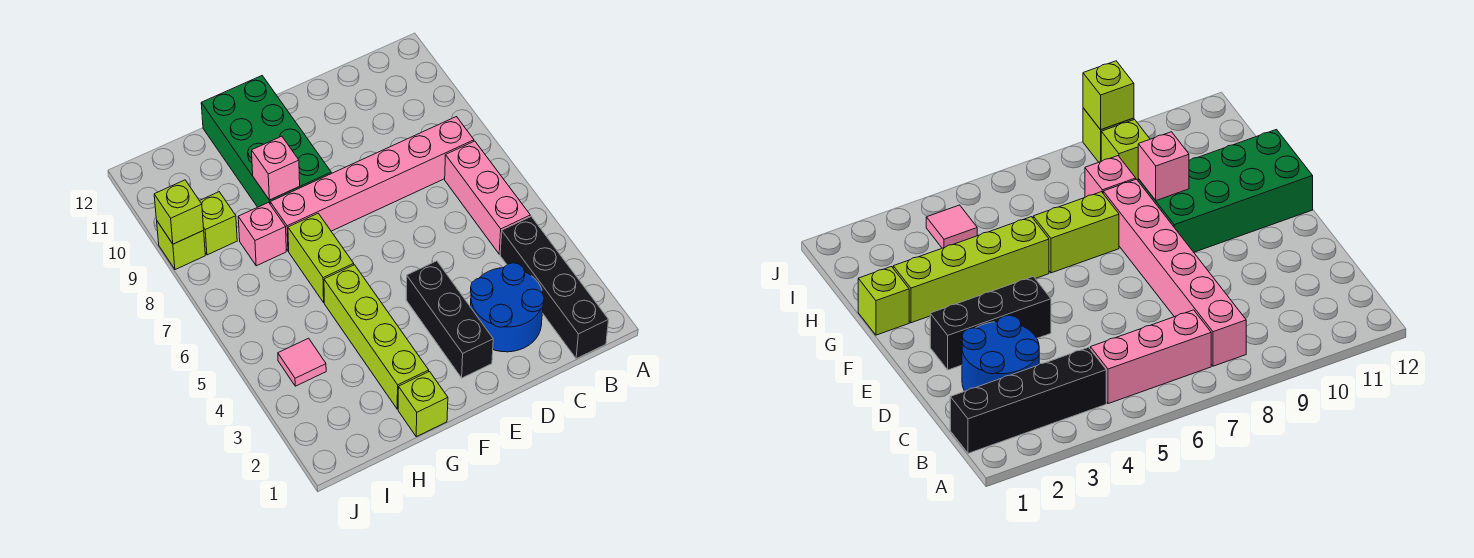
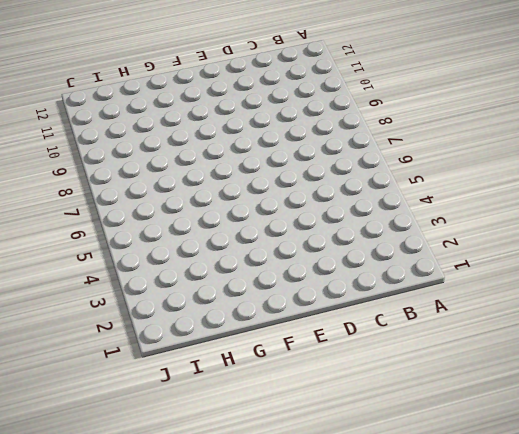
none -> black brick B1:B4 level 1
none -> pink brick B5:B7 level 1
none -> pink brick B8:G8 level 1

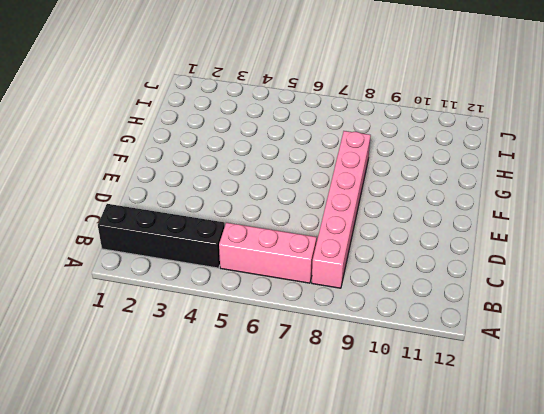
none -> blue round brick C2:D3 level 1
none -> black brick E2:E4 level 1
none -> green brick F9:G12 level 1

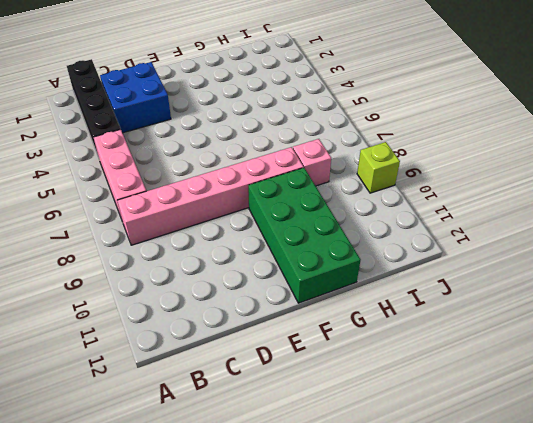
blue brick C2:D3 level 1 -> blue round brick C2:D3 level 1
none -> black brick E2:E4 level 1
none -> lime brick G1 level 1
none -> lime brick G2:G5 level 1

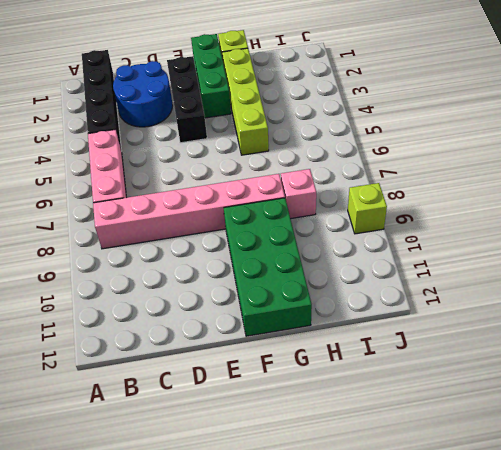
green brick F1:F3 level 1 -> none
none -> lime brick G6:G7 level 1
none -> pink tile I4 level 1
none -> lime brick I9 level 1

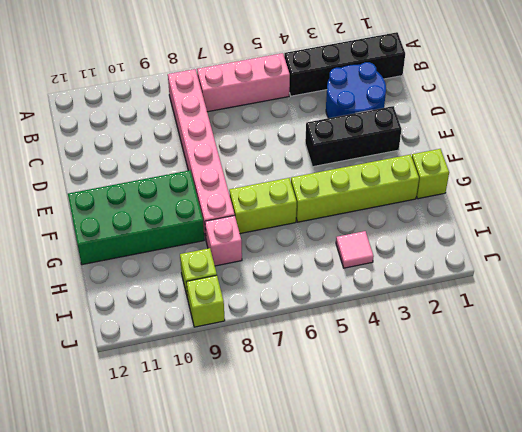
none -> pink brick G9 level 2
none -> lime brick J9 level 2

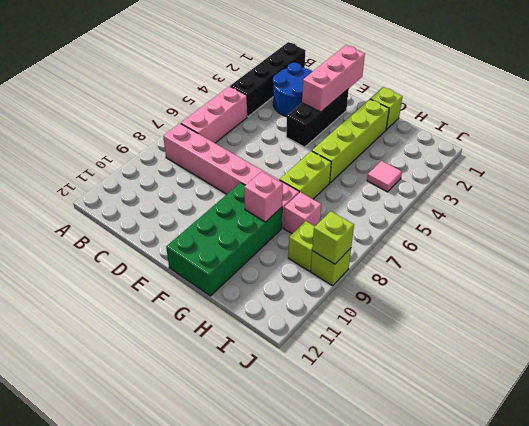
pink brick E1:E3 level 2 -> none

